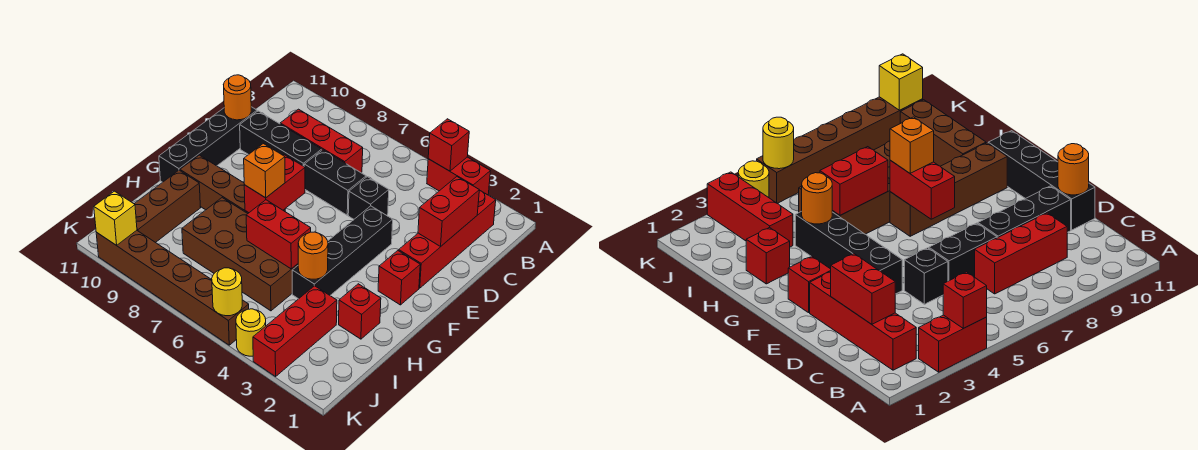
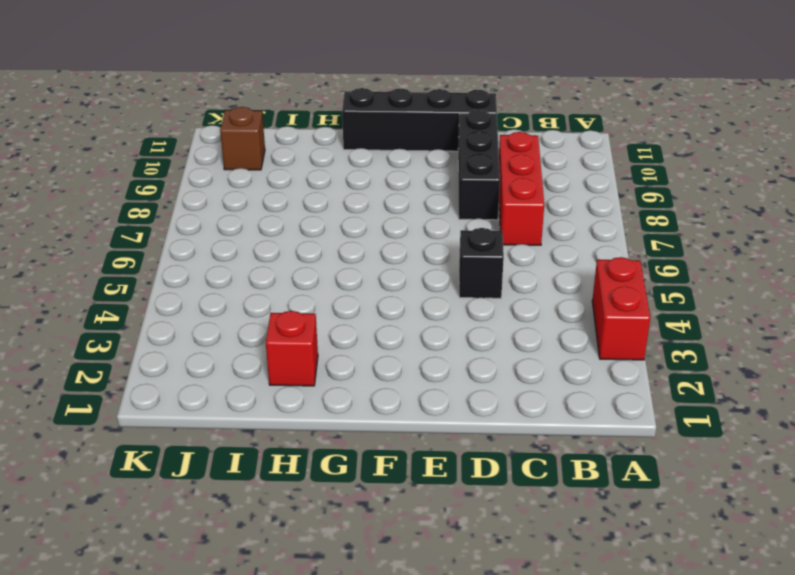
brown brick J10 level 1 -> brown brick H10:J10 level 1
none -> red brick B2:E2 level 1
none -> black brick D6:D7 level 1
none -> black brick E4:H4 level 1

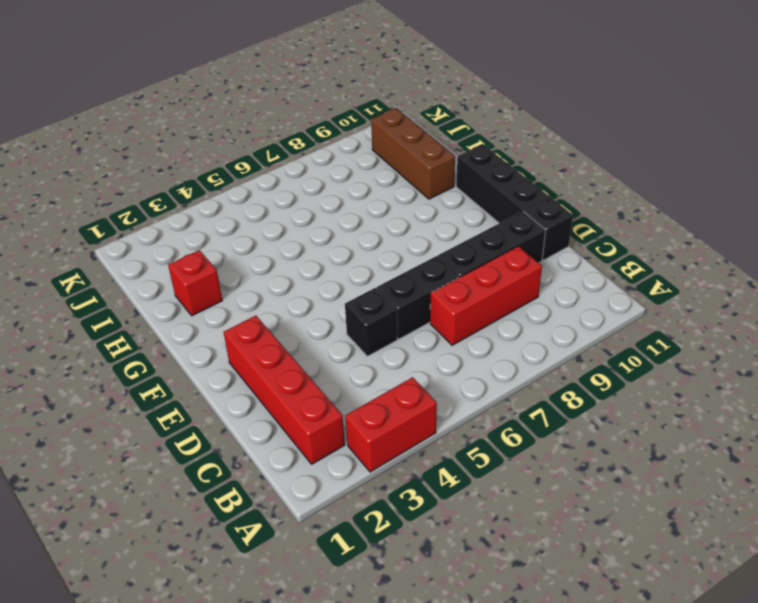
none -> black brick E4:H4 level 1
none -> red brick F2 level 1
none -> brown brick G7:G10 level 1

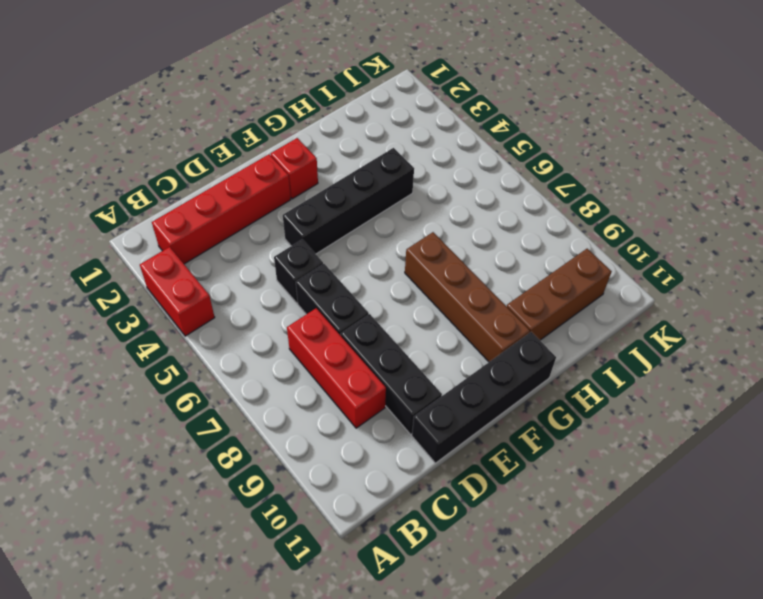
none -> red brick H2 level 1
none -> brown brick H5:I8 level 1
none -> red brick I3:K3 level 1

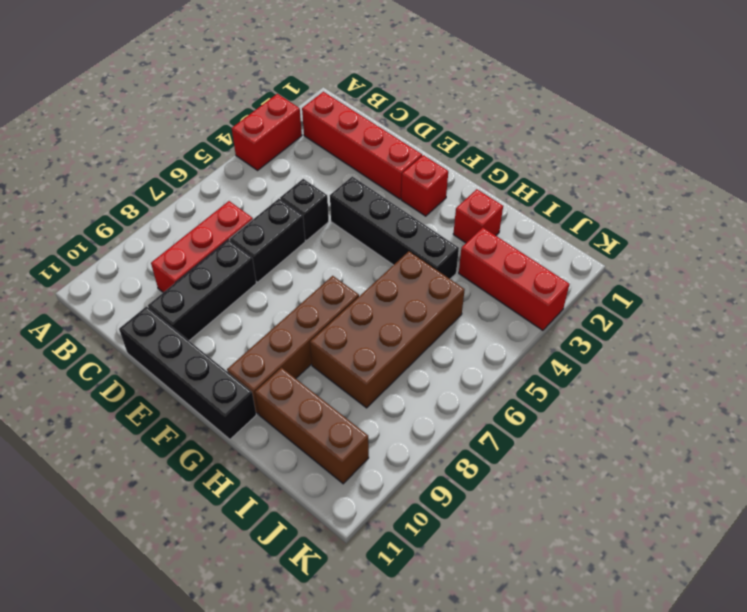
none -> yellow round brick K4 level 1
none -> brown brick K5:K10 level 1
none -> red brick A4 level 2

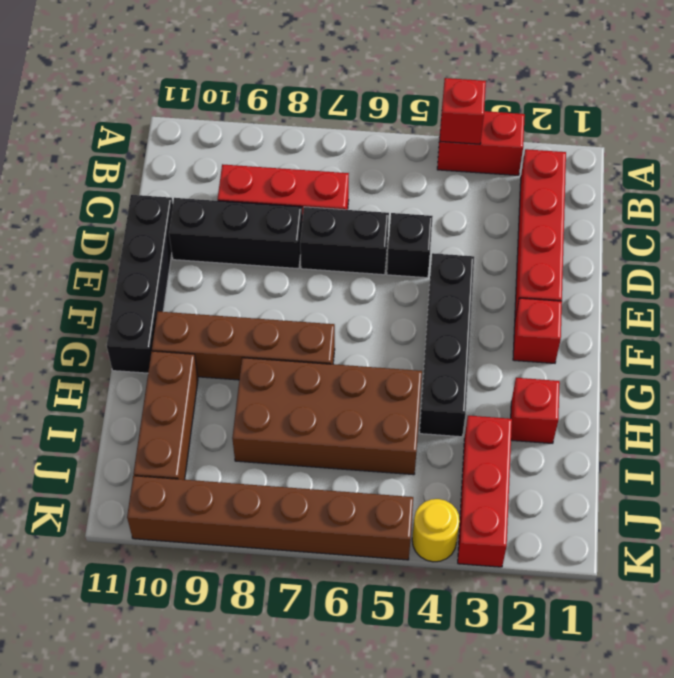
none -> red brick C2:D2 level 2
none -> orange round brick D11 level 2
none -> red brick F7:G7 level 2

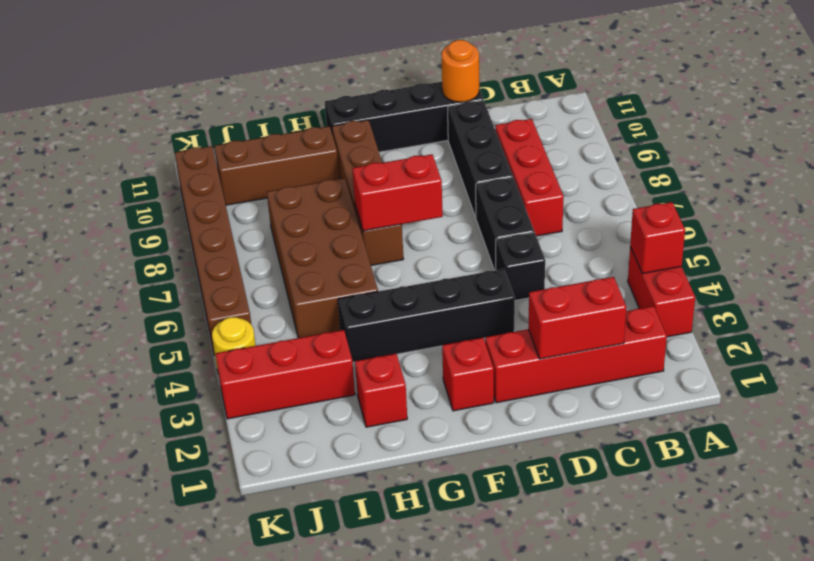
none -> orange round brick H4 level 2
none -> red brick H5:H6 level 2
none -> yellow round brick K5 level 2

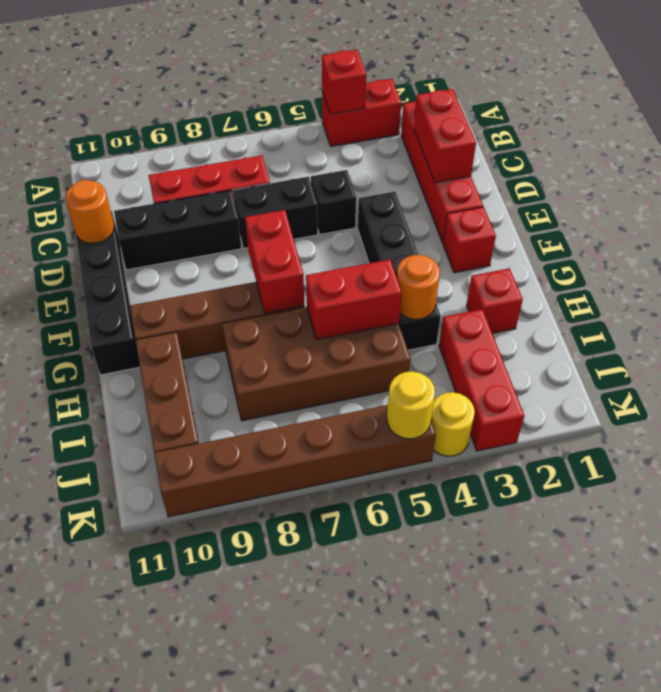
none -> yellow brick K10 level 2
none -> orange brick G7 level 3

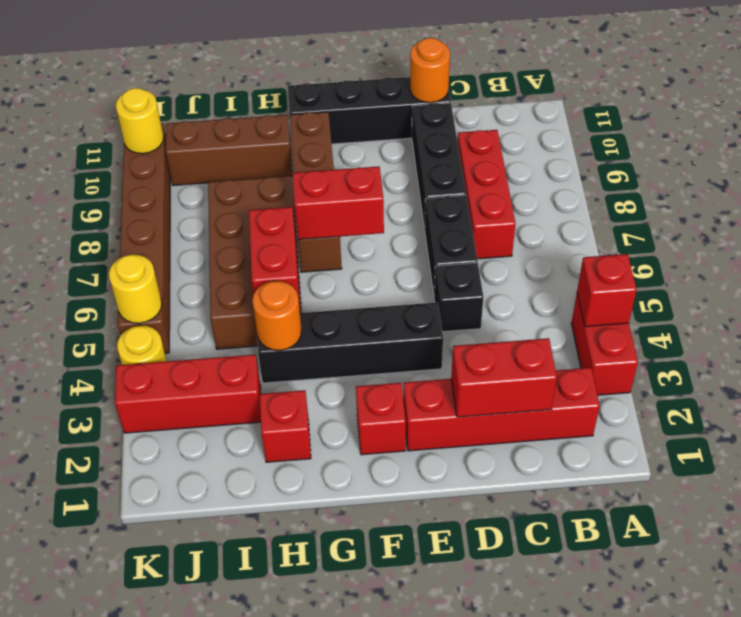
yellow round brick K10 level 2 -> yellow brick K10 level 2
none -> orange brick G7 level 3

